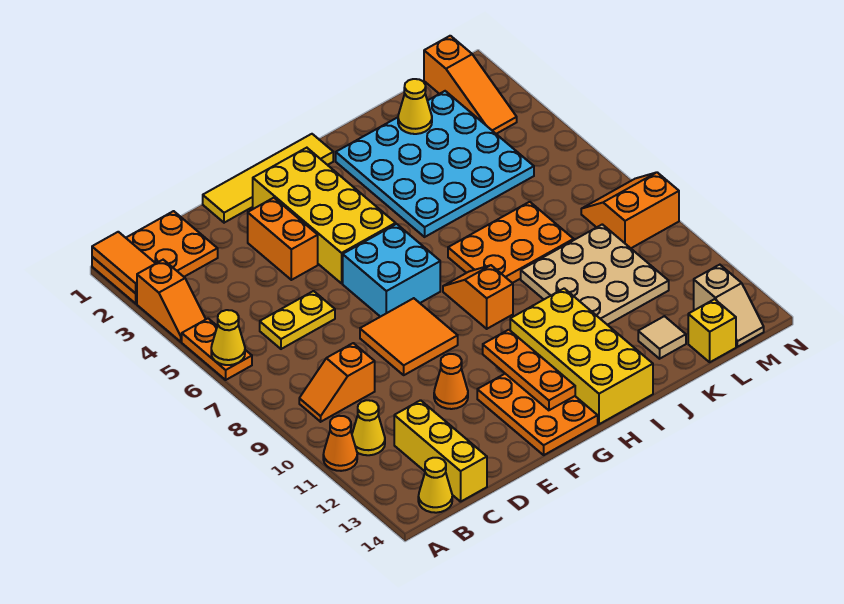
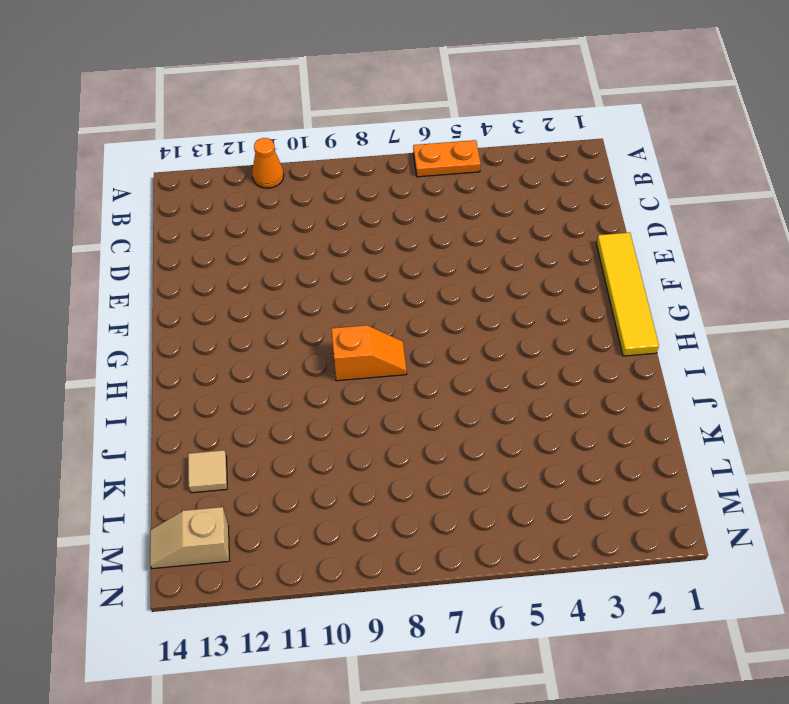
none -> orange plate A1:C2 level 1
none -> orange slope A3:A4 level 1 top 3
none -> orange slope B9:C9 level 1 top C
none -> yellow cone B11 level 1

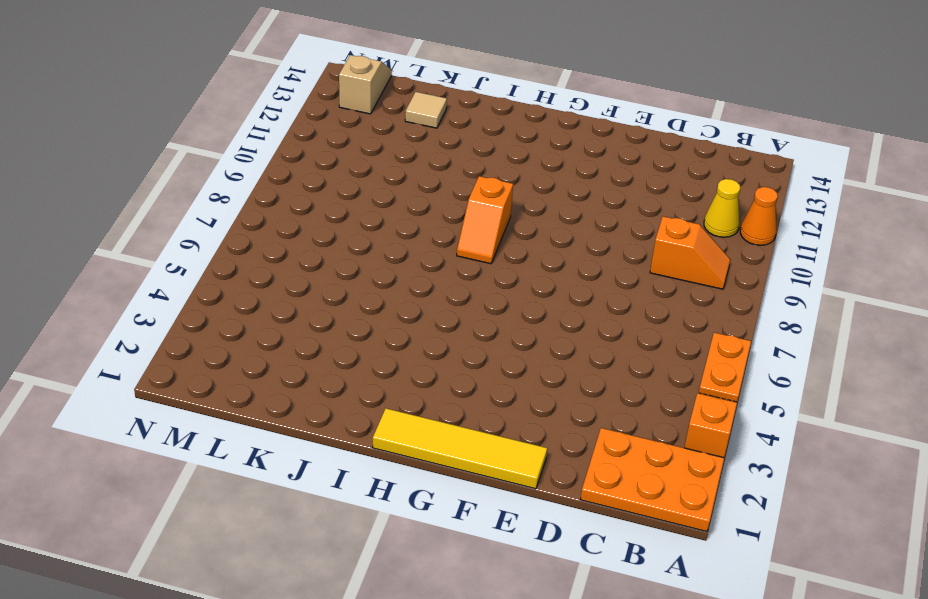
none -> yellow cone B14 level 1
none -> yellow plate C6:D6 level 1
none -> yellow brick C12:C14 level 1
none -> orange brick E3:E4 level 1

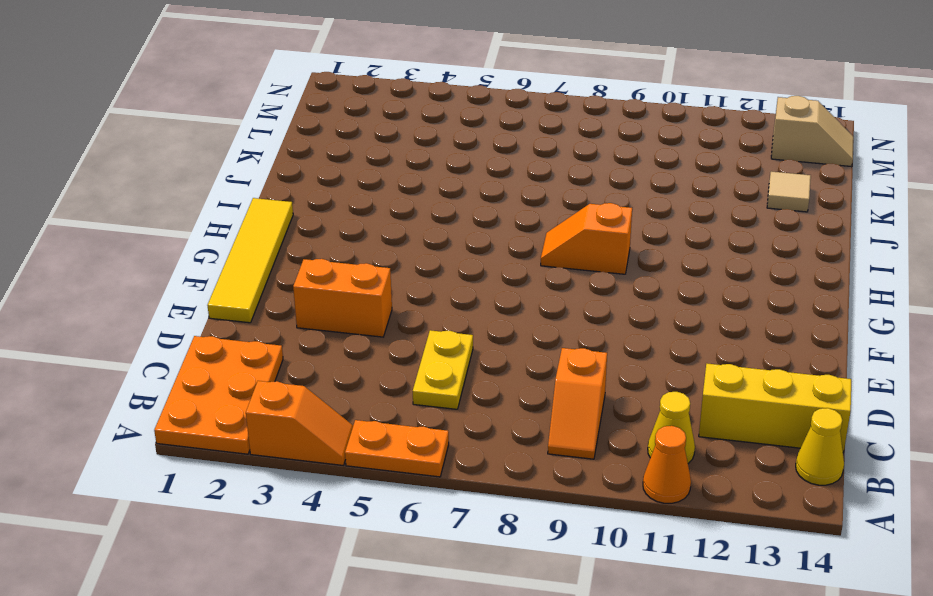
none -> orange tile E8:F9 level 1
none -> orange cone E11 level 1
none -> yellow brick F2:G5 level 1
none -> cyan brick F6:G7 level 1

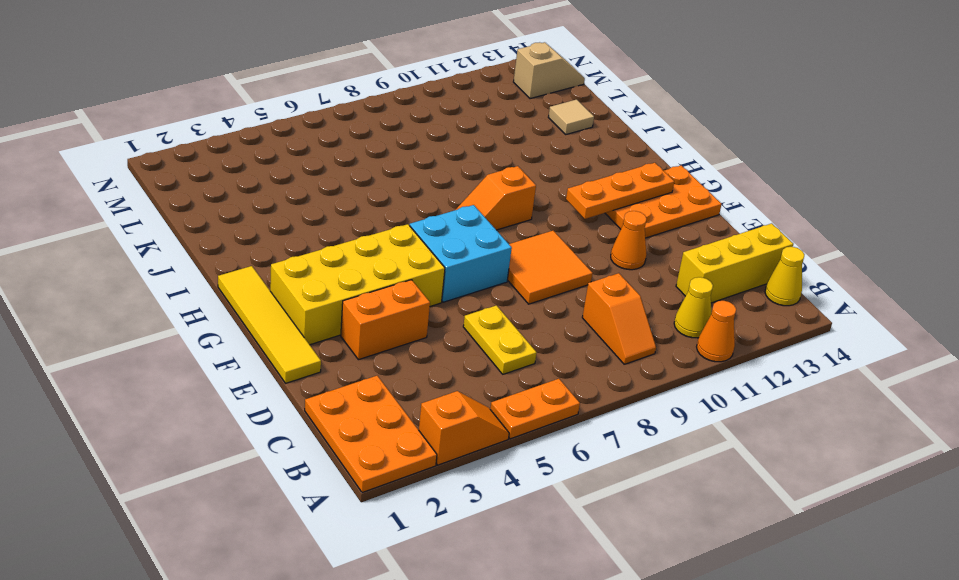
none -> yellow brick H11:I14 level 1
none -> cyan plate I2:L5 level 1
none -> orange plate I7:K8 level 1
none -> tan plate J9:L11 level 1

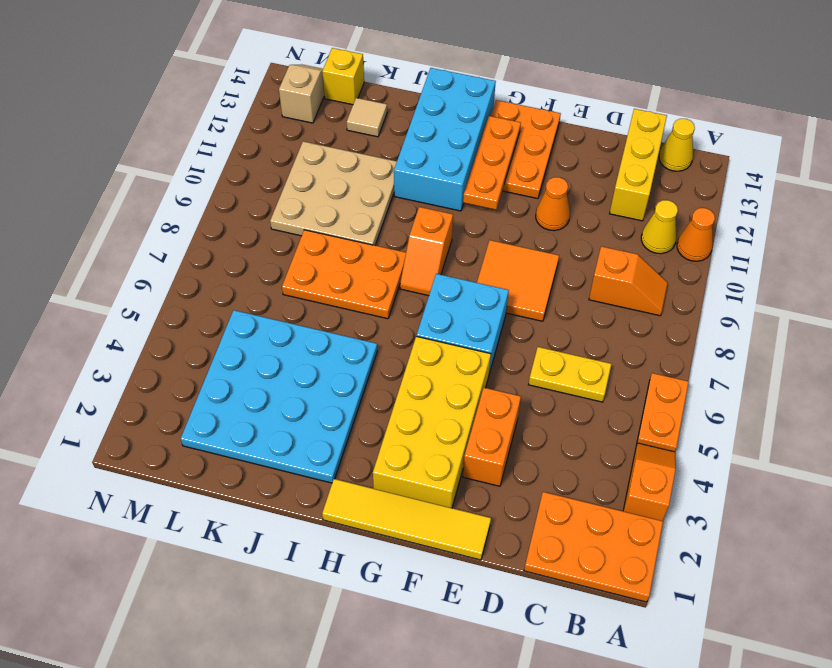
cyan brick H11:I14 level 1 -> yellow brick H11:I14 level 1
none -> orange slope M1:M3 level 1 top 1
none -> orange slope M8:N9 level 1 top 9
none -> orange tile A1:A2 level 2
none -> yellow cone A6 level 2

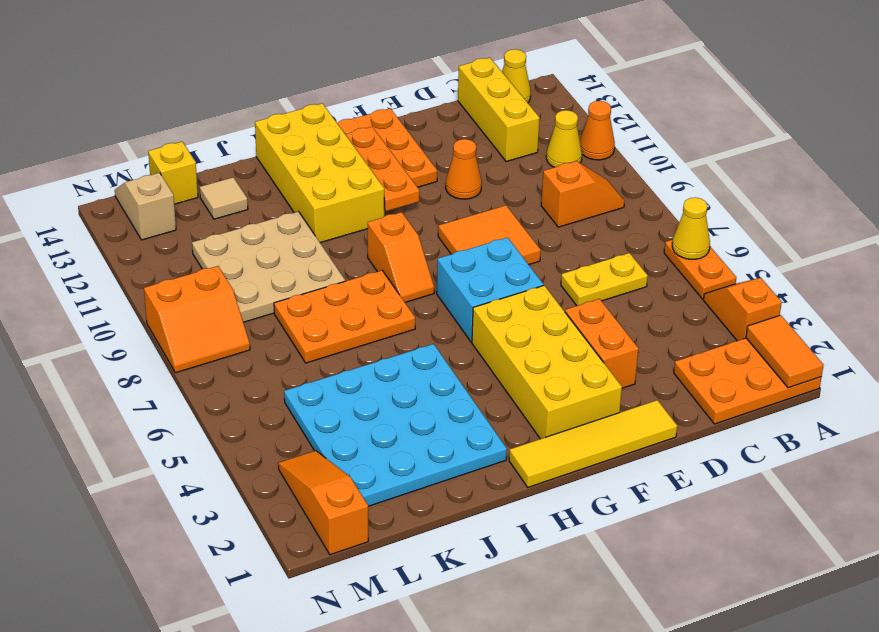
none -> yellow cone K2 level 2

